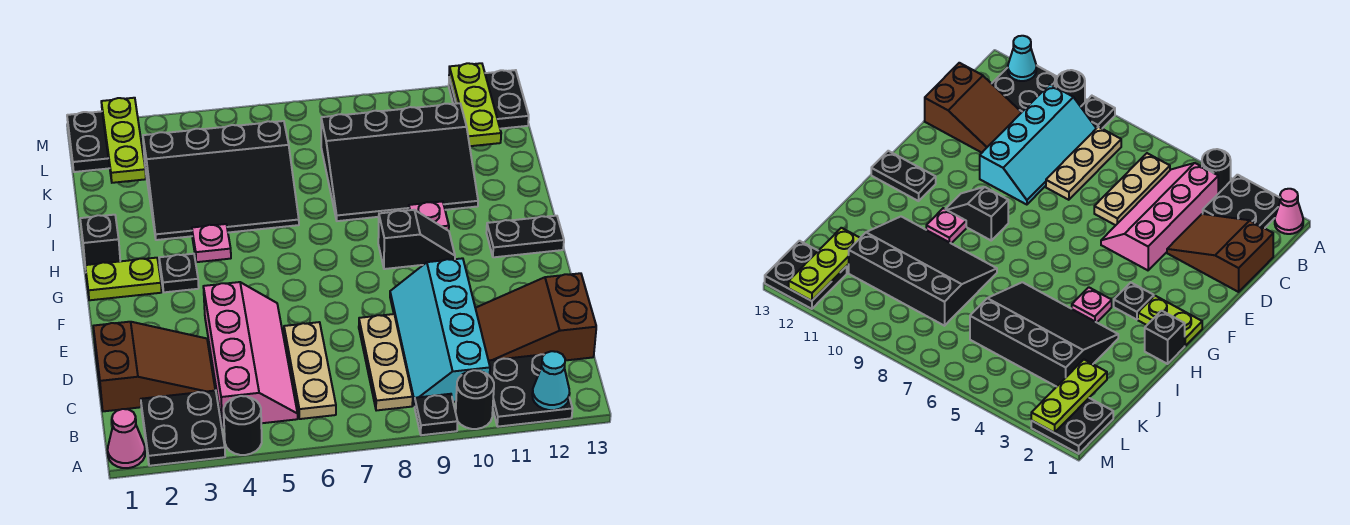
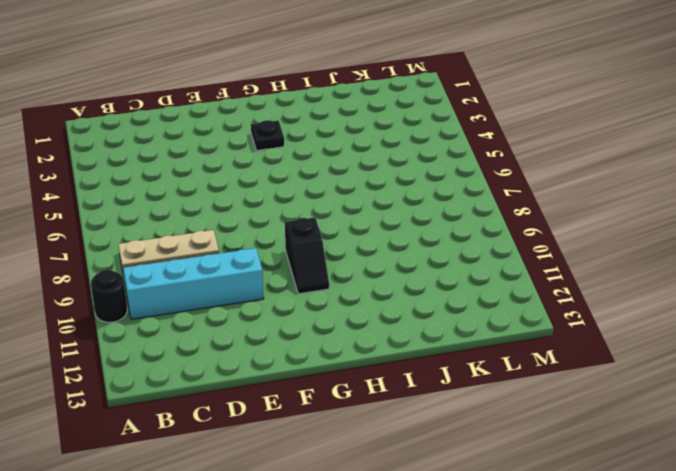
none -> pink cone A1 level 1
none -> black plate A2:B3 level 1
none -> black round brick A4 level 1

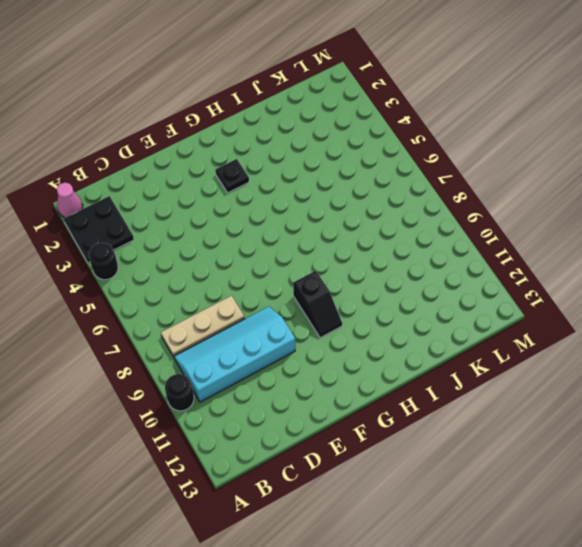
none -> black plate A9 level 1
none -> black plate A11:B12 level 1
none -> pink slope B4:E5 level 1 top 4

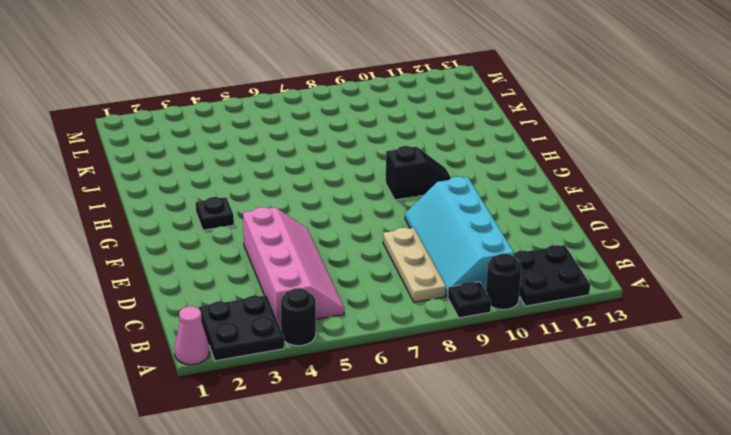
none -> tan plate B6:D6 level 1
none -> brown slope C1:D3 level 1 top 1
none -> brown slope C11:D13 level 1 top 13

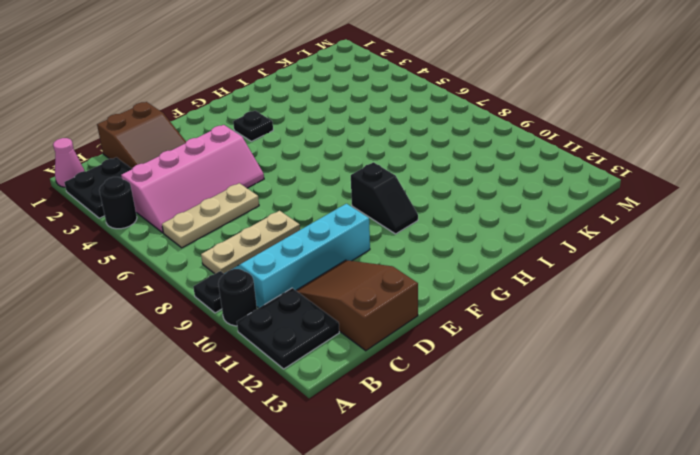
none -> lime plate G1:G2 level 1
none -> black plate G12:G13 level 1
none -> black brick H1 level 1

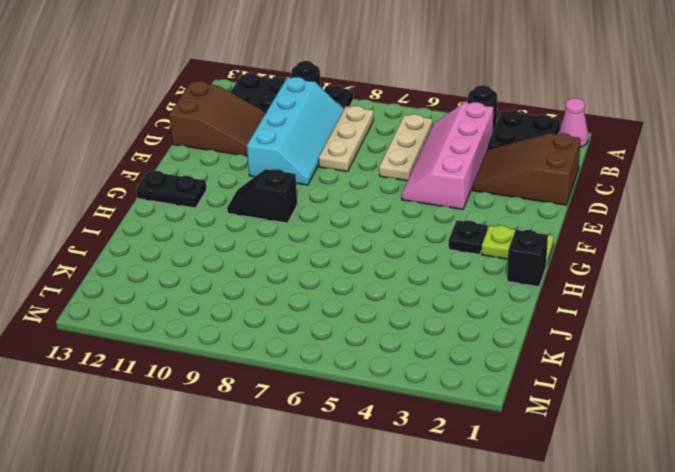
none -> pink plate H4 level 1
none -> pink plate H10 level 1
none -> black slope I3:K6 level 1 top K

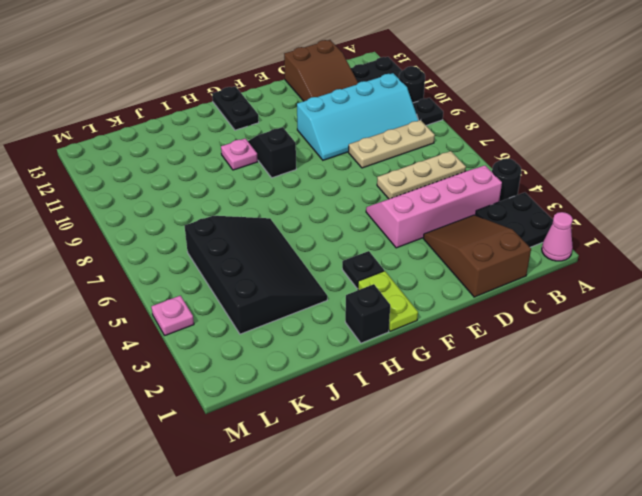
pink plate M4 level 1 -> pink plate H4 level 1
none -> black slope I8:K11 level 1 top K
none -> black plate L1:M2 level 1
none -> black plate L12:M13 level 1

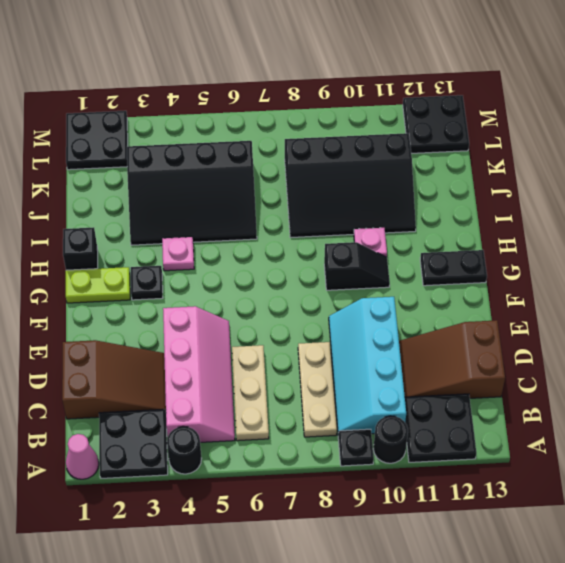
none -> cyan cone A12 level 2
none -> lime plate K2:M2 level 2
none -> lime plate K12:M12 level 2

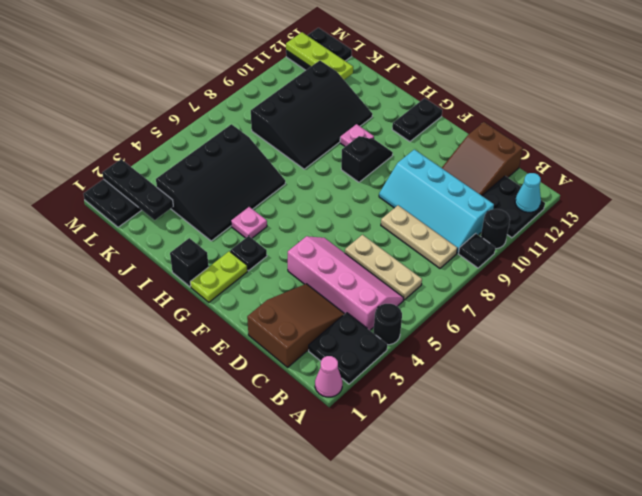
black plate K2:M2 level 2 -> lime plate K2:M2 level 2

